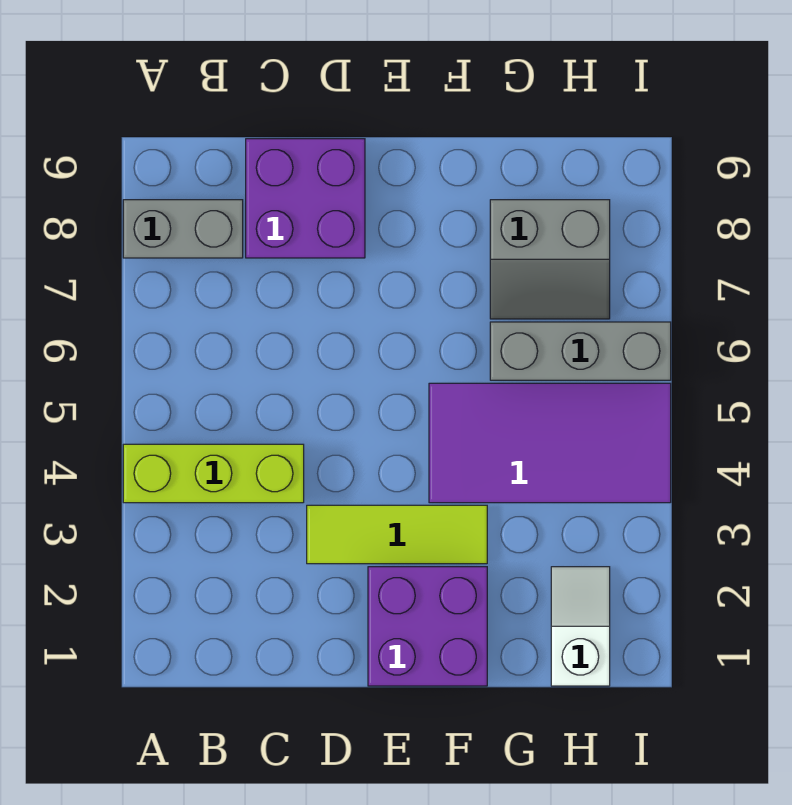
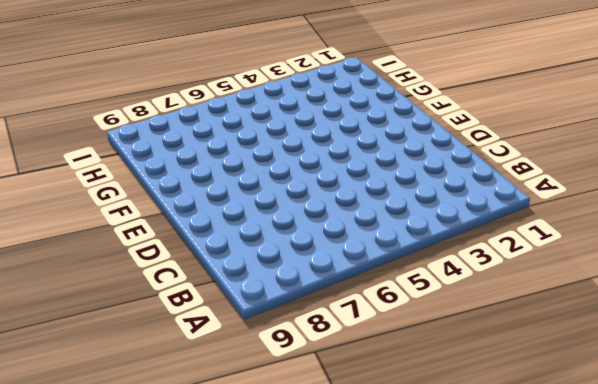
none -> lime brick A4:C4 level 1
none -> grey brick A8:B8 level 1

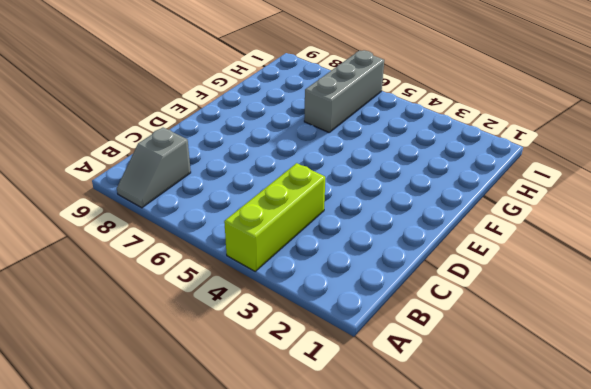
grey slope A8:B8 level 1 top B -> grey brick A8:B8 level 1
none -> purple brick C8:D9 level 1
none -> lime tile D3:F3 level 1

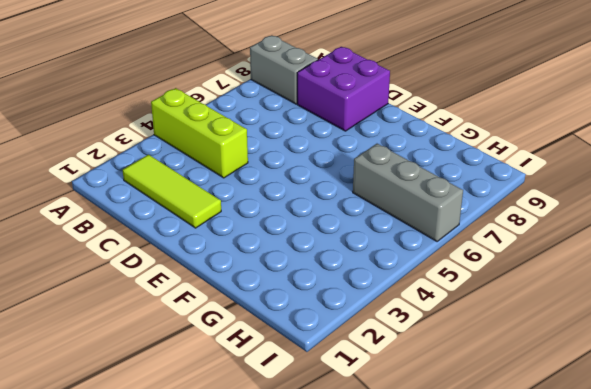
lime tile B2:D2 level 1 -> lime tile D3:F3 level 1
none -> purple brick E1:F2 level 1
none -> purple tile F4:I5 level 1

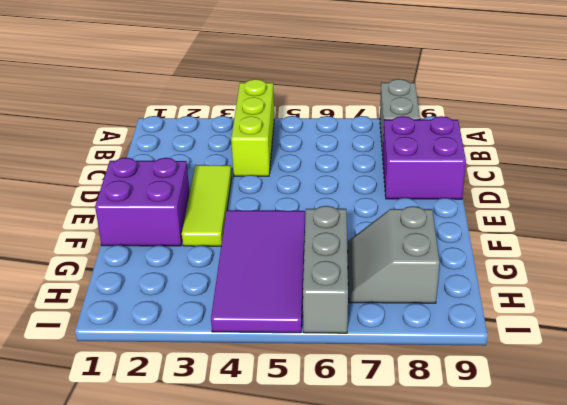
none -> white slope H1:H2 level 1 top 1

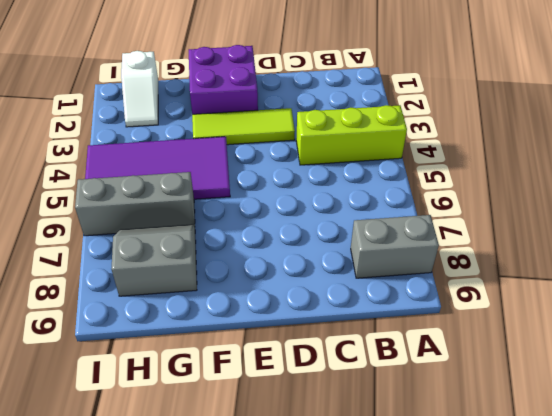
none -> purple brick C8:D9 level 1

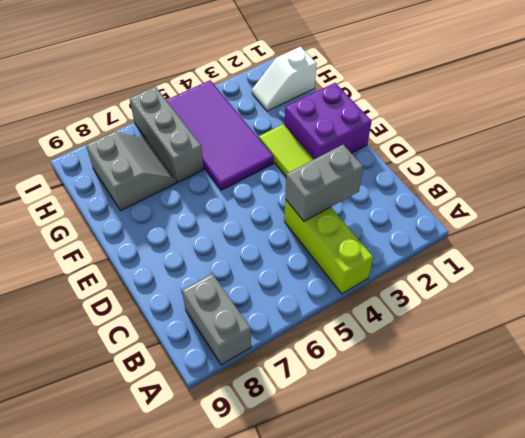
grey brick C3:C4 level 2 -> none
none -> purple brick C8:D9 level 1

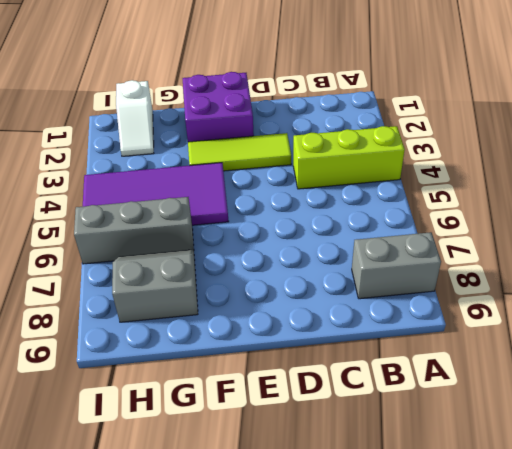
none -> purple brick C8:D9 level 1

